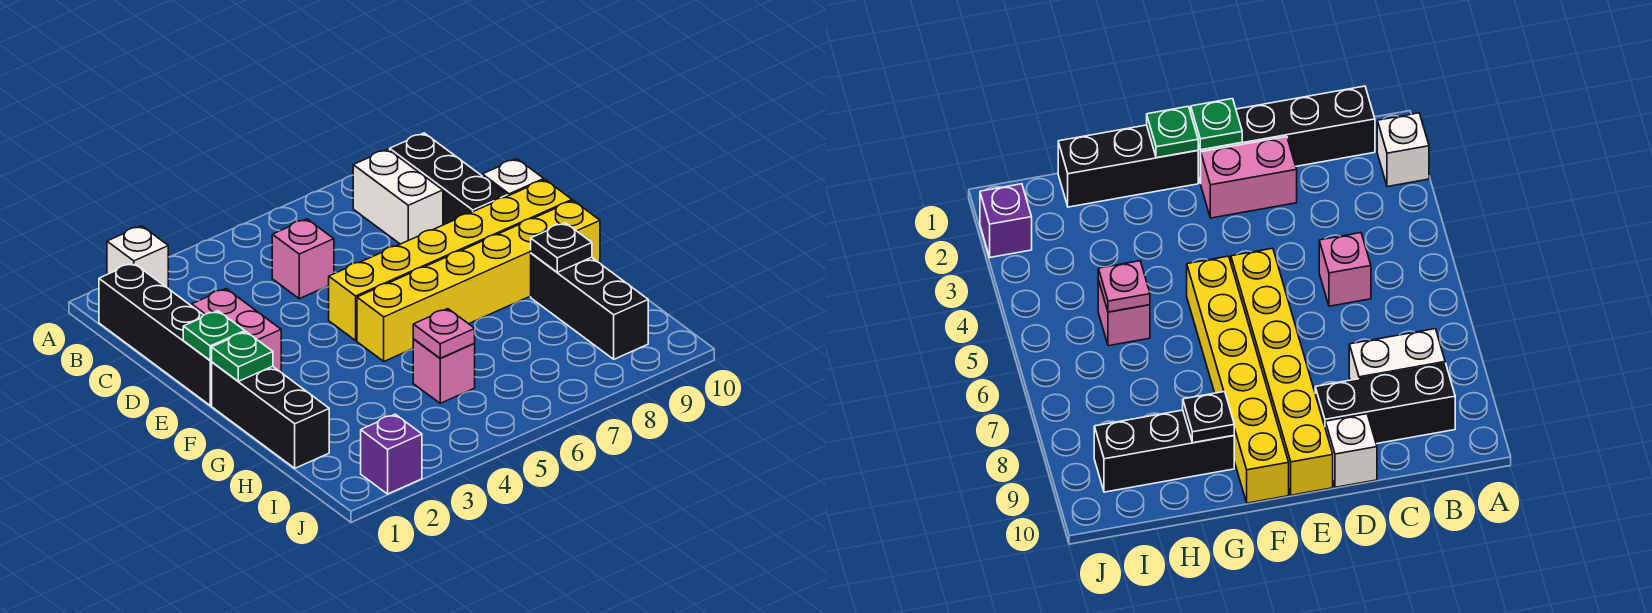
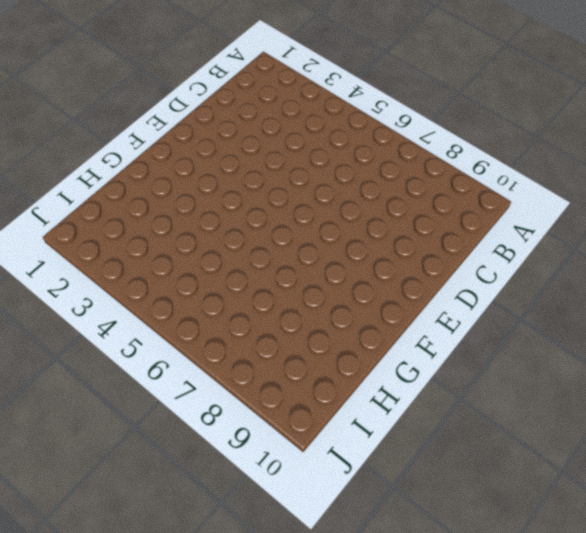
none -> white brick A2 level 1
none -> black brick B1:E1 level 1
none -> white brick B8:C8 level 1

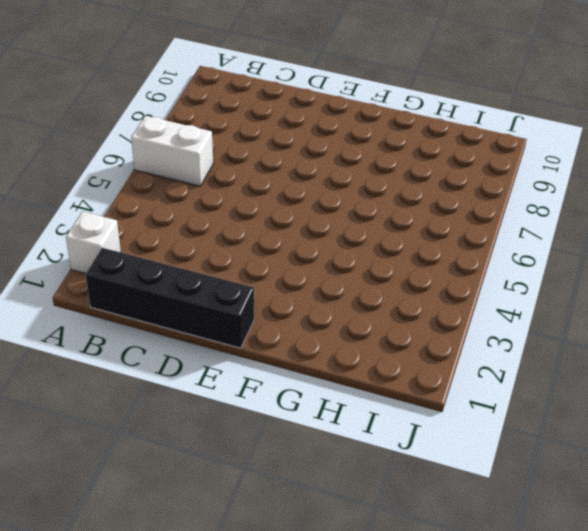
white brick A6:B6 level 1 -> white brick B8:C8 level 1
none -> black brick B9:D9 level 1
none -> pink brick C5 level 1
none -> pink brick D2:E2 level 1

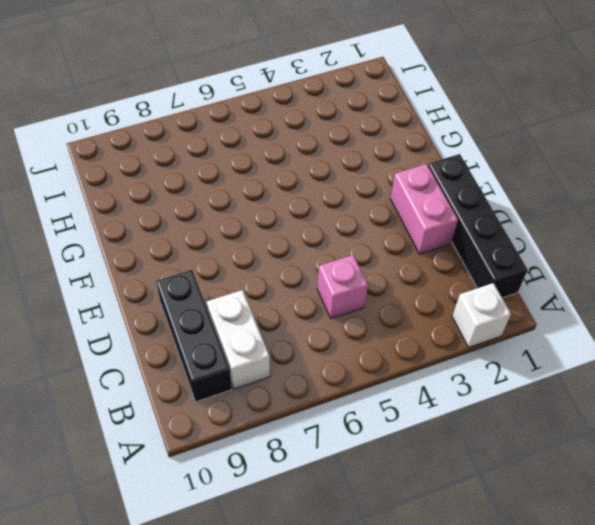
none -> white brick D10 level 1
none -> yellow brick E5:E10 level 1
none -> black brick F1:H1 level 1

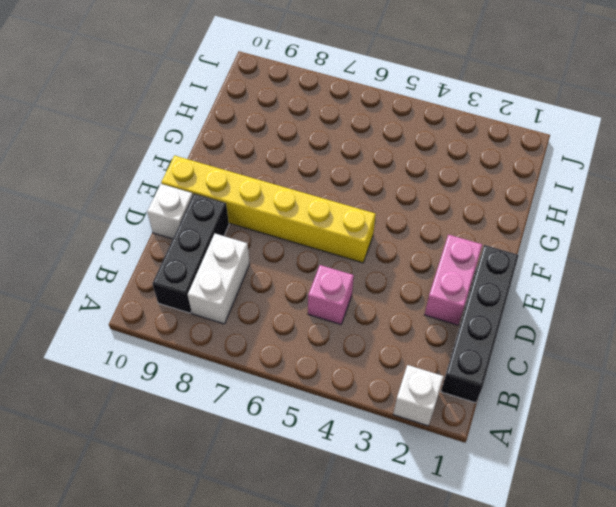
none -> black brick F1:H1 level 1
none -> yellow brick F5:F10 level 1
none -> black brick G9:I9 level 1

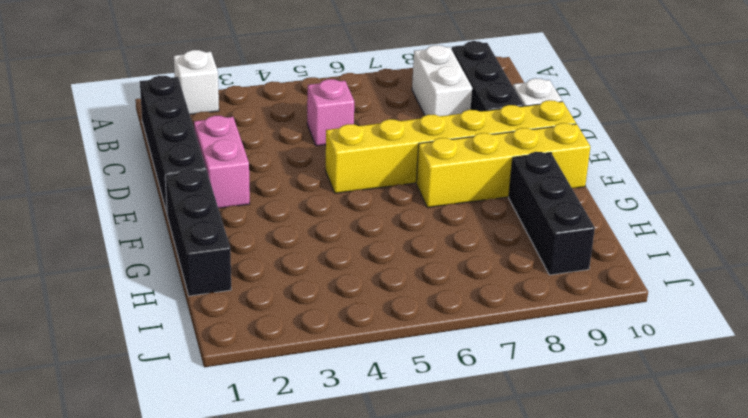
yellow brick F7:F10 level 1 -> yellow brick F5:F10 level 1
none -> pink brick H5 level 1
none -> purple brick J2 level 1
none -> green plate E1 level 2

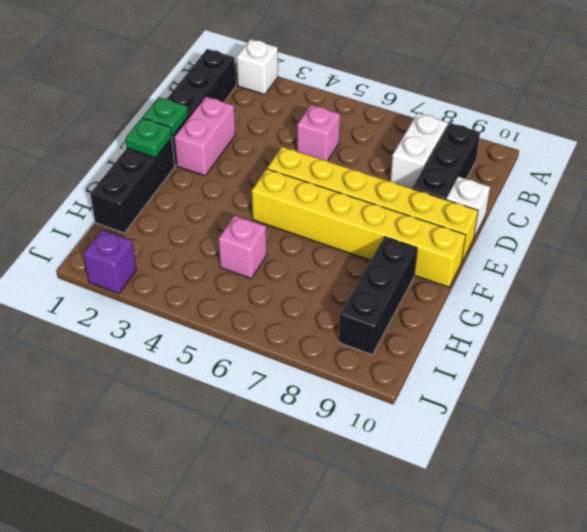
none -> black plate G9 level 2
none -> pink plate H5 level 2

